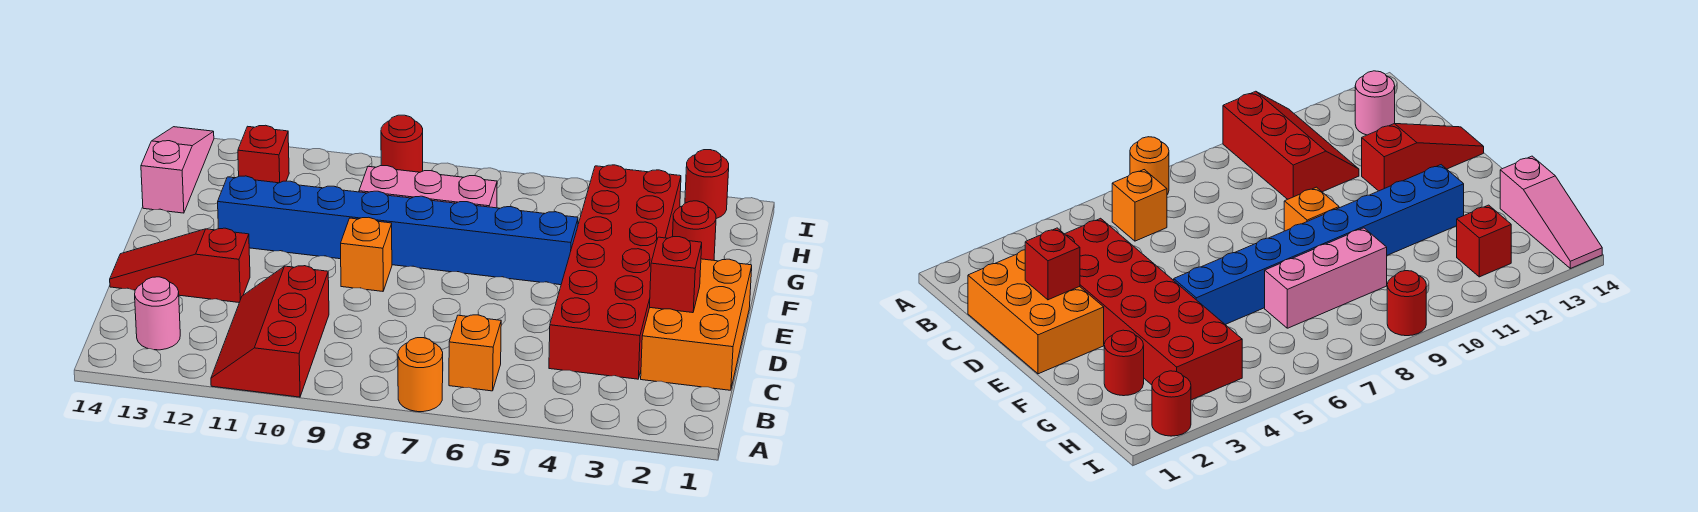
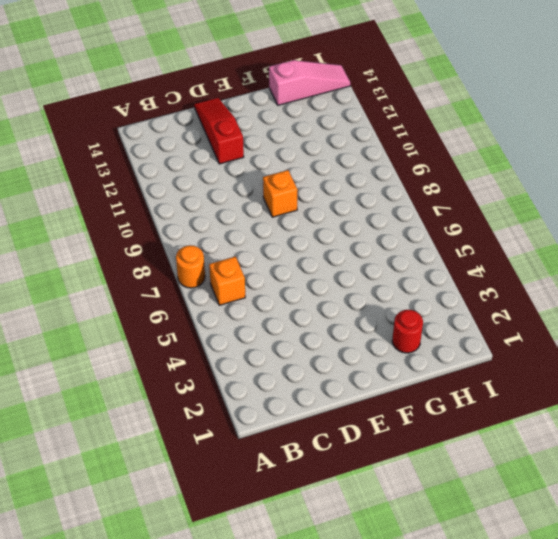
none -> red slope A10:C11 level 1 top 10
none -> pink round brick B13 level 1
none -> orange brick C1:E2 level 1

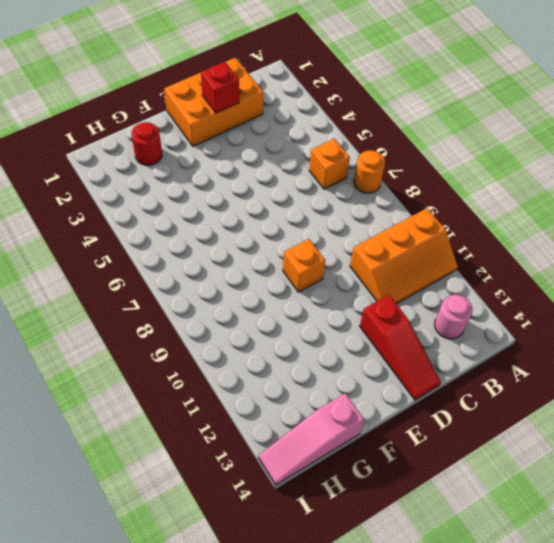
orange slope A10:C11 level 1 top 10 -> red slope A10:C11 level 1 top 10
none -> red brick C3:H4 level 1
none -> blue brick F5:F12 level 1
none -> pink brick G7:G9 level 1

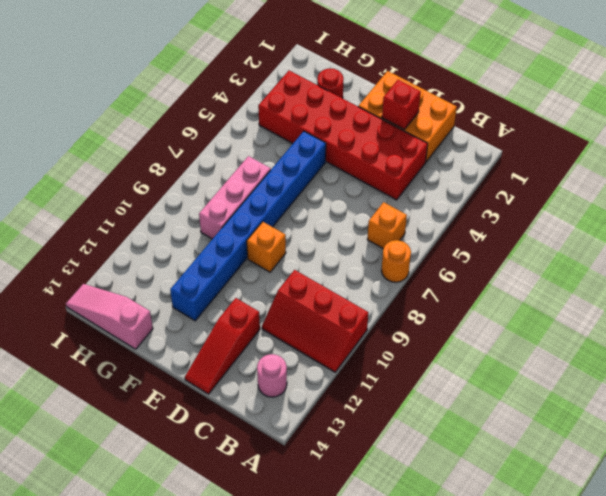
none -> red brick H12 level 1
none -> red round brick I2 level 1
none -> red round brick I9 level 1

